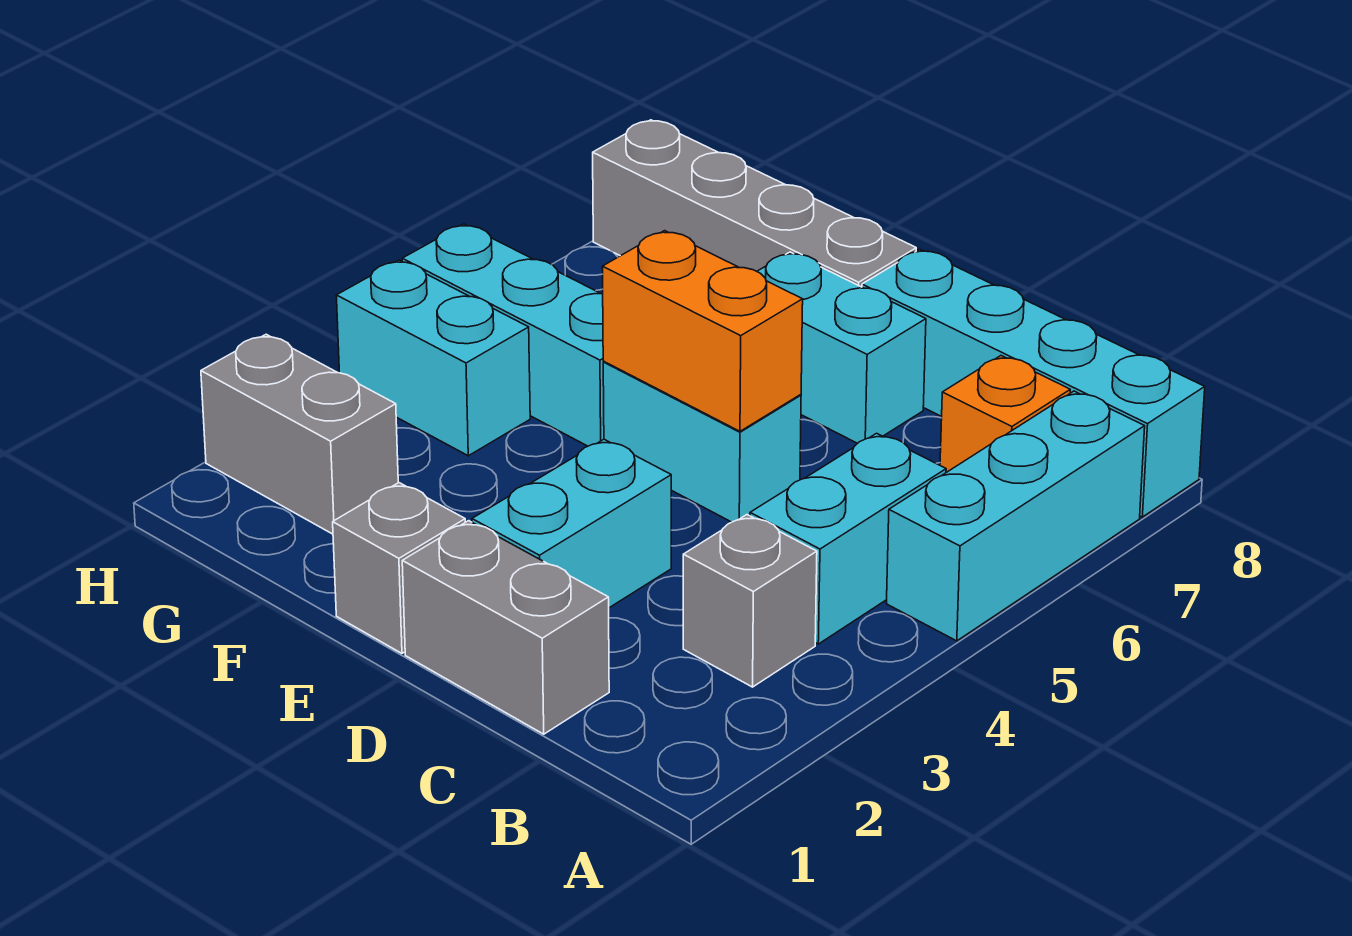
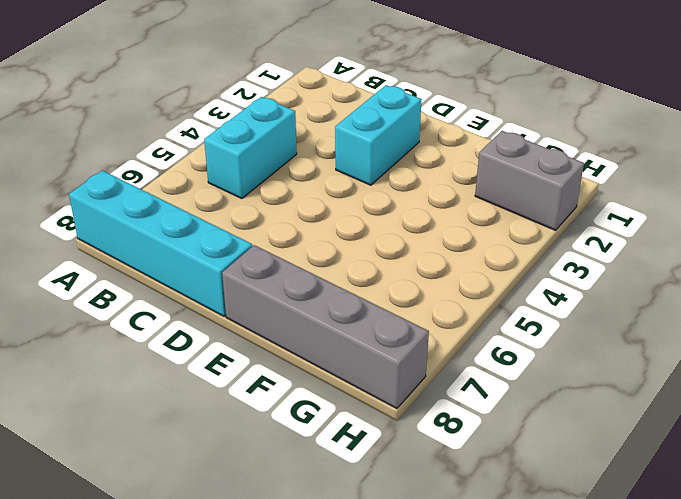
none -> cyan brick A5:A7 level 1
none -> grey brick B3 level 1
none -> orange brick B7 level 1

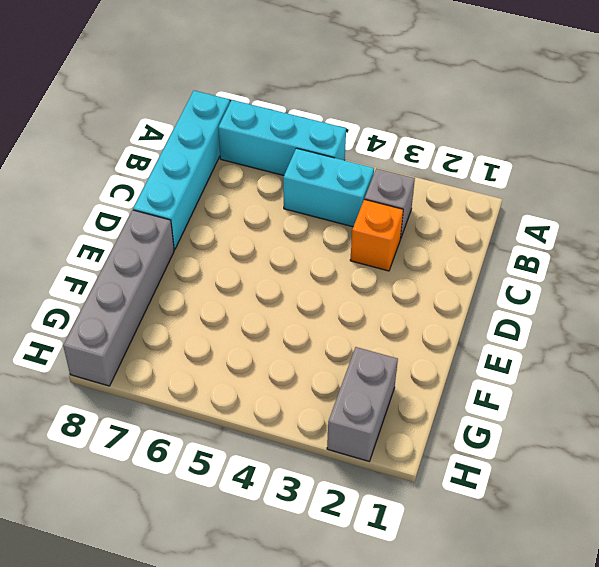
orange brick C3 level 1 -> orange brick B7 level 1
none -> grey brick C1:D1 level 1
none -> cyan brick D2:D3 level 1
none -> cyan brick D5:E5 level 1

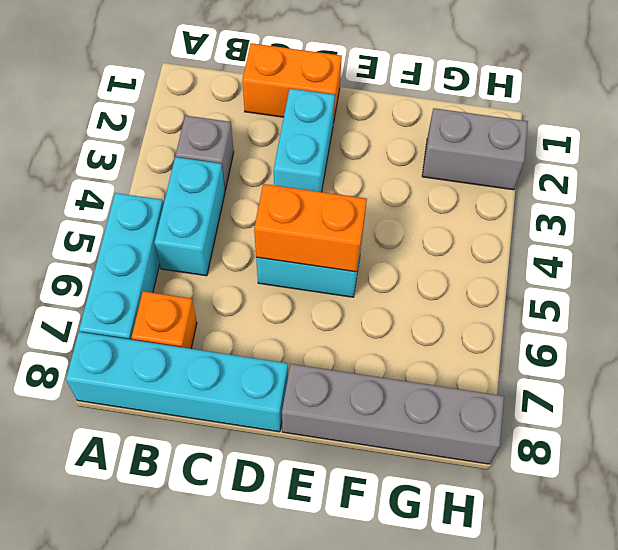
orange brick C1:D1 level 1 -> grey brick C1:D1 level 1
none -> cyan brick D7:E7 level 1
none -> grey brick E1 level 1
none -> cyan brick F5:H5 level 1

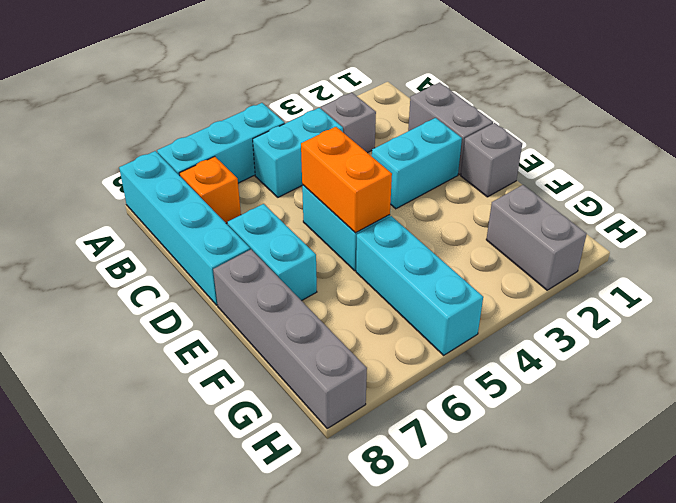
none -> cyan brick G4:H4 level 1

